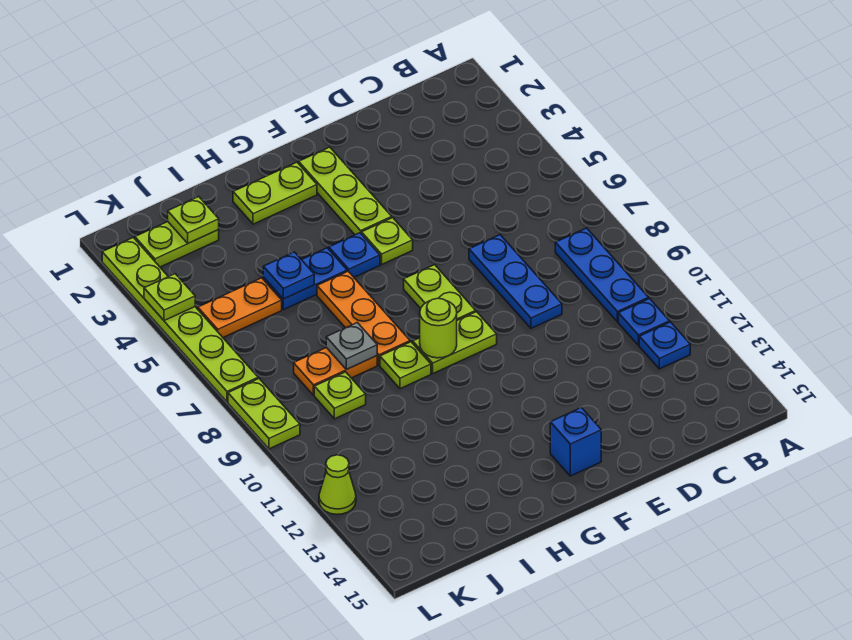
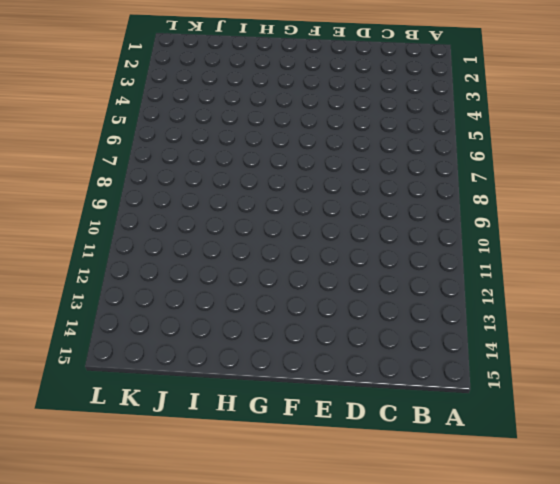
none -> blue plate B8:B10 level 1
none -> blue plate B11 level 1
none -> blue plate B12 level 1

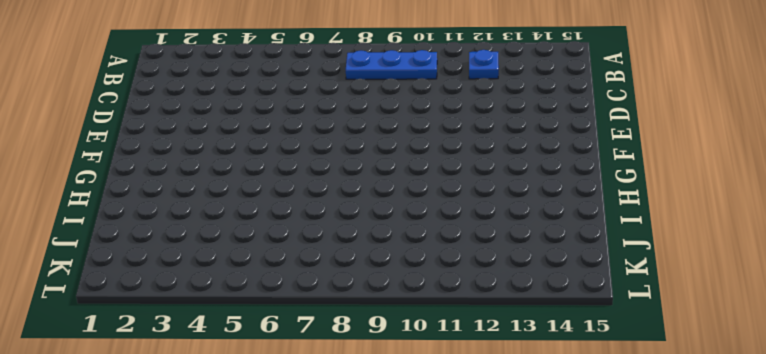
none -> blue plate B11 level 1
none -> blue plate D7:D9 level 1
none -> lime plate F2:F4 level 1

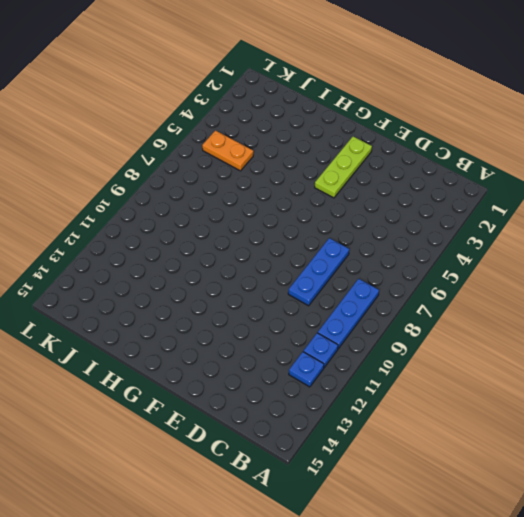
none -> lime plate F5 level 1
none -> lime plate F7:F8 level 1
none -> lime plate F9:G9 level 1

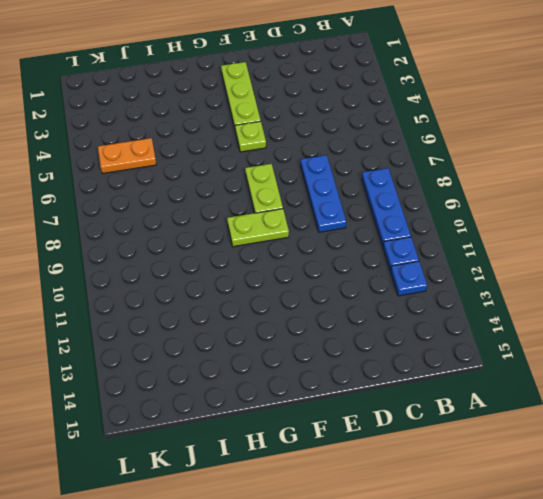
none -> blue brick F14 level 1
none -> lime plate G2:H2 level 1
none -> blue plate G5 level 1

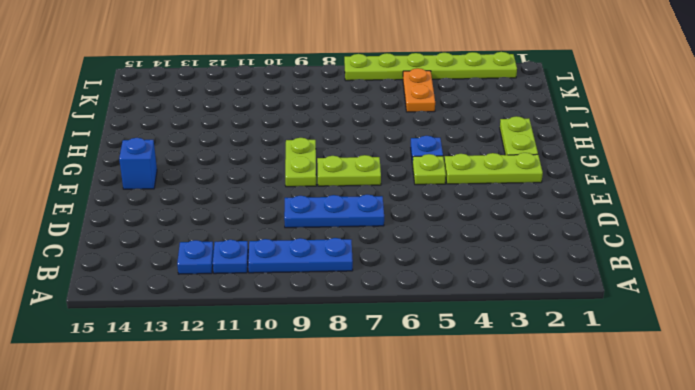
none -> blue plate H5:I5 level 1
none -> orange plate H6:H8 level 1
none -> lime plate H9 level 1

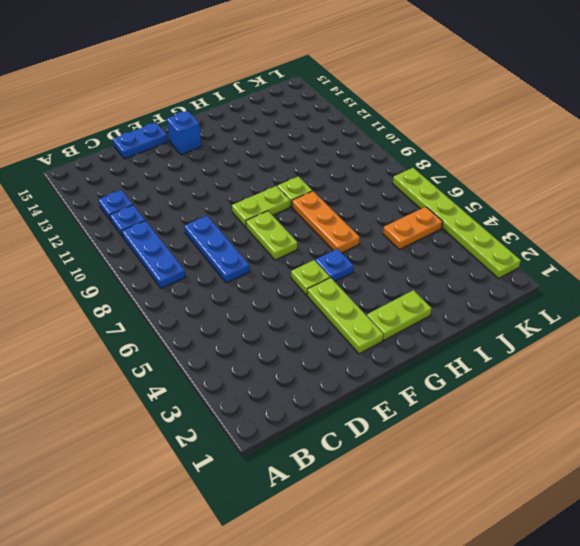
blue plate D15:E15 level 1 -> blue plate H5:I5 level 1
none -> orange plate I8:J8 level 1
none -> lime plate J2:K2 level 1
none -> lime plate J9 level 1

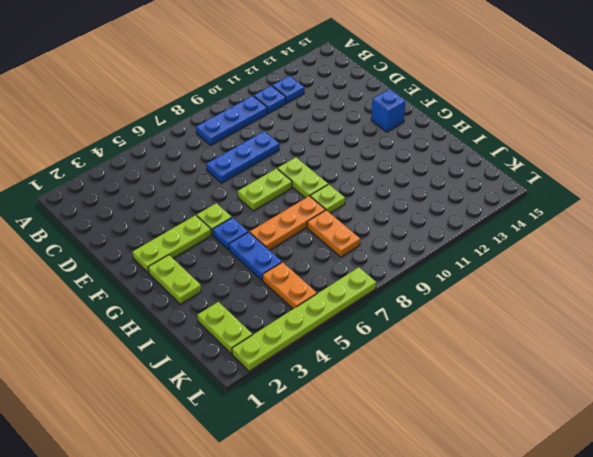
none -> lime plate J9 level 1
none -> lime plate L8:L9 level 1
none -> lime cone L12 level 1

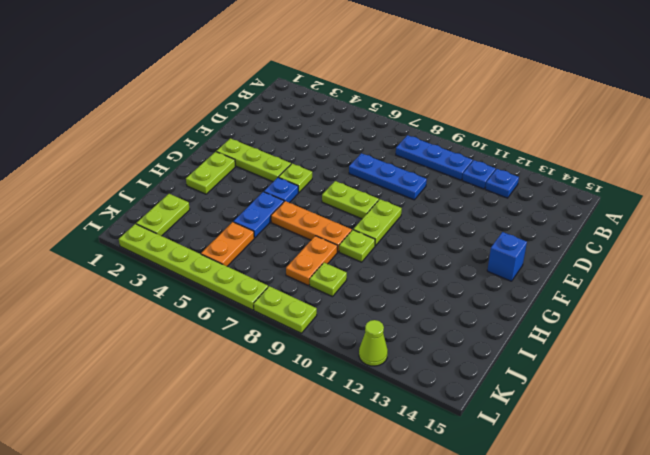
none -> lime round brick G9 level 2
none -> blue plate I5 level 2
none -> grey plate I8 level 2

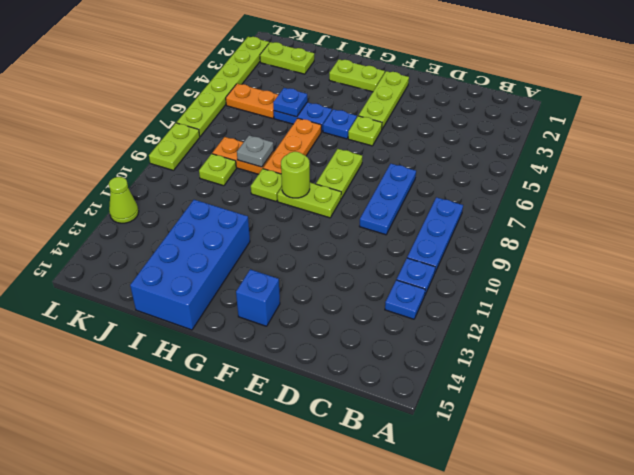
blue brick H12:I15 level 1 -> none
none -> lime plate J2 level 2
none -> lime plate L4 level 2

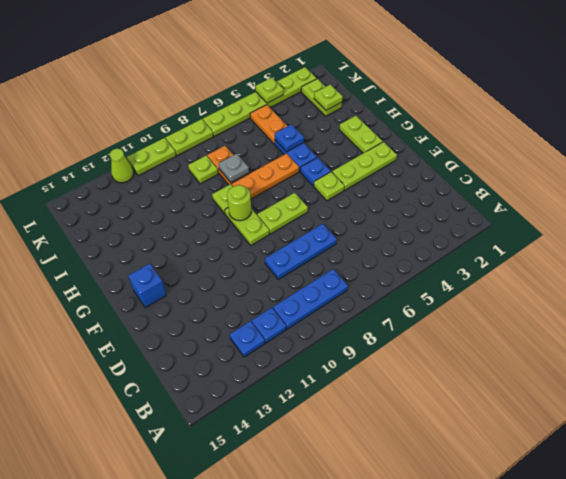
lime plate L10:L11 level 1 -> none

